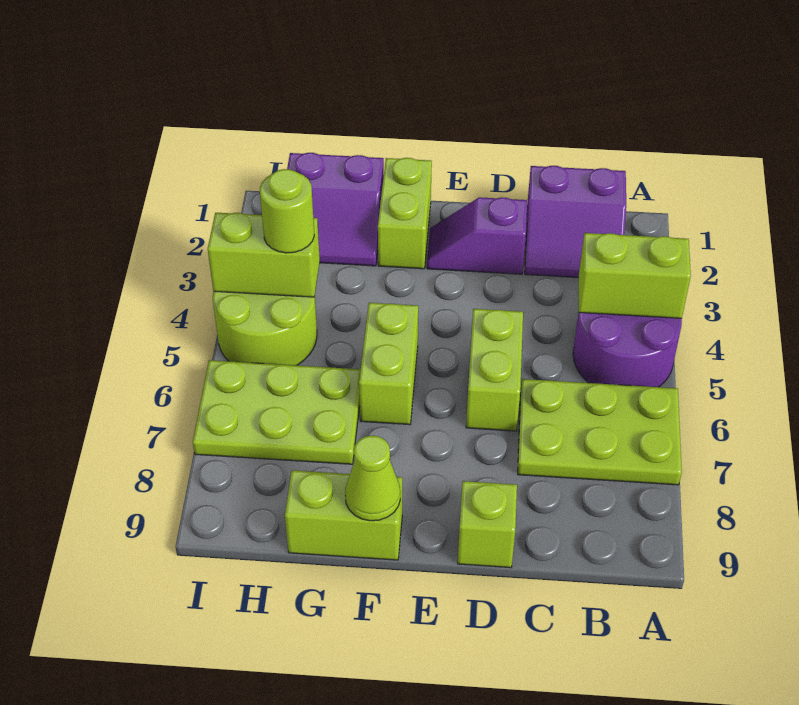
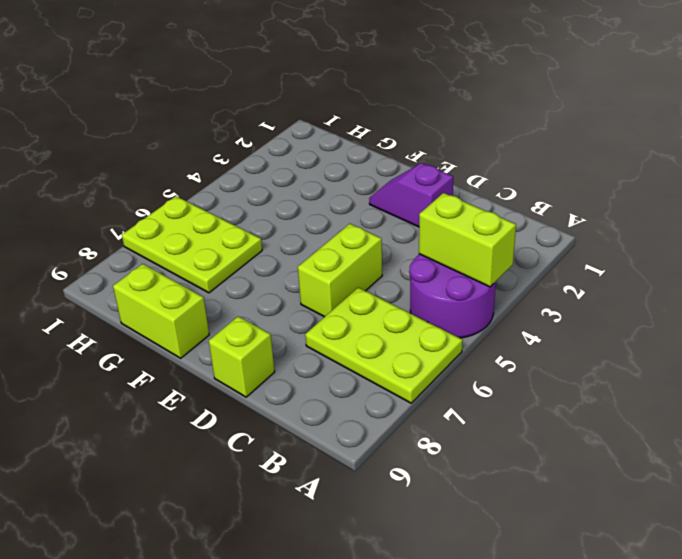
none -> purple slope B1:C2 level 1 top 1
none -> lime brick F1:F2 level 1
none -> lime brick F5:F6 level 1

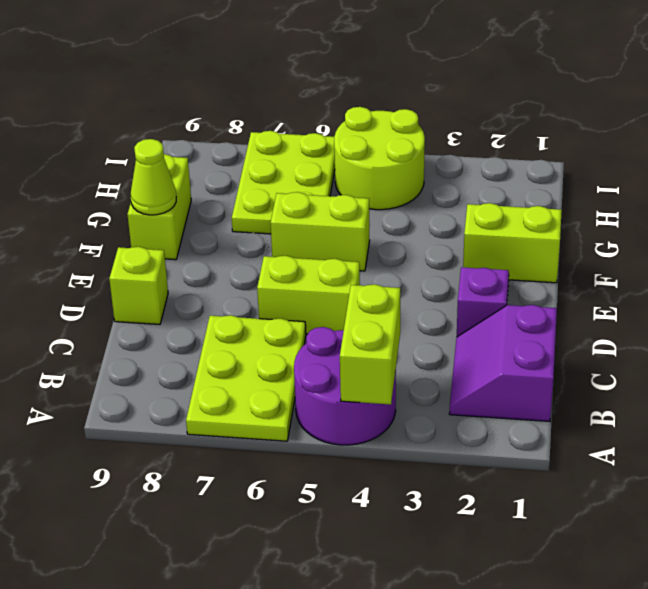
none -> purple slope G1:H2 level 1 top 1
none -> lime brick H4:I4 level 2
none -> lime round brick H4 level 3

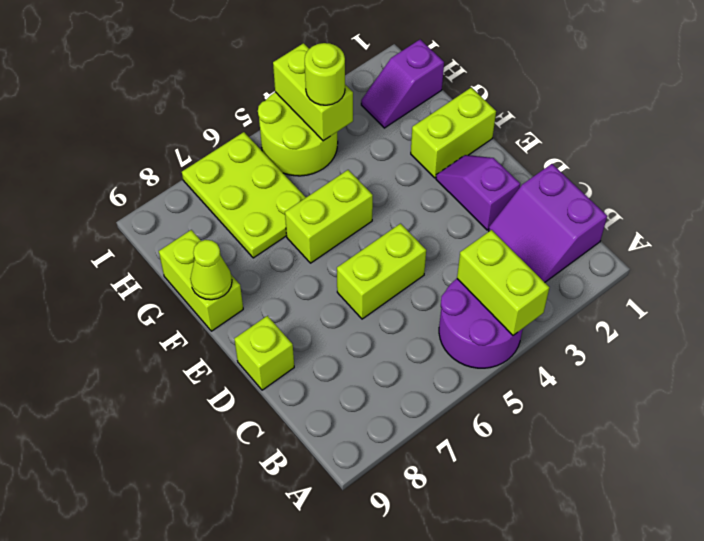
purple slope H1:H2 level 1 top 1 -> purple slope G1:H2 level 1 top 1
none -> lime plate A6:C7 level 1

